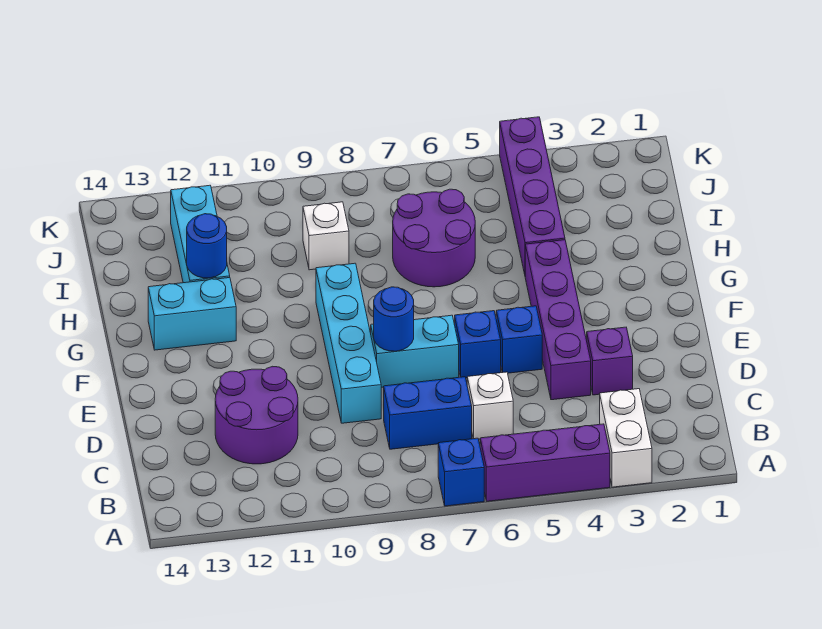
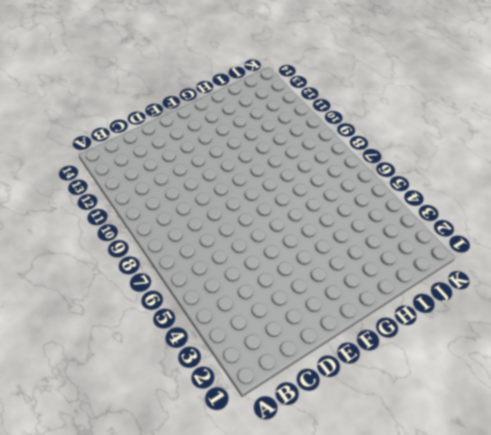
none -> white brick A3:B3 level 1
none -> purple brick A4:A6 level 1
none -> blue brick A7 level 1

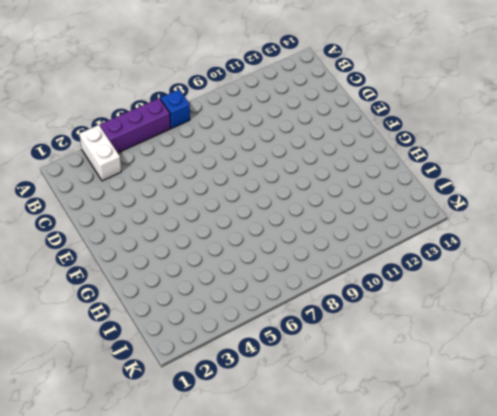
none -> white brick C6 level 1
none -> blue brick C7:C8 level 1
none -> purple round brick C11:D12 level 1

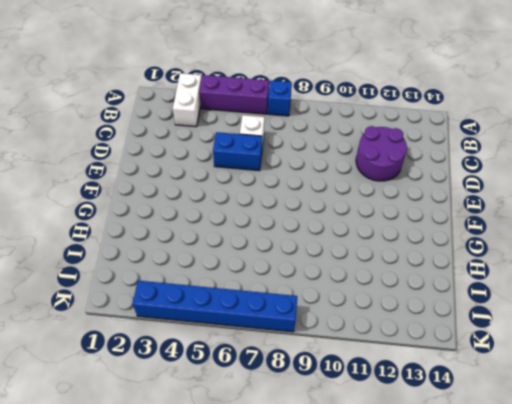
blue brick D5:D6 level 1 -> blue brick C7:C8 level 1
blue brick K3:K8 level 1 -> purple brick H4:K4 level 1
none -> purple brick D3 level 1
none -> purple brick D4:G4 level 1
none -> cyan brick D9:G9 level 1

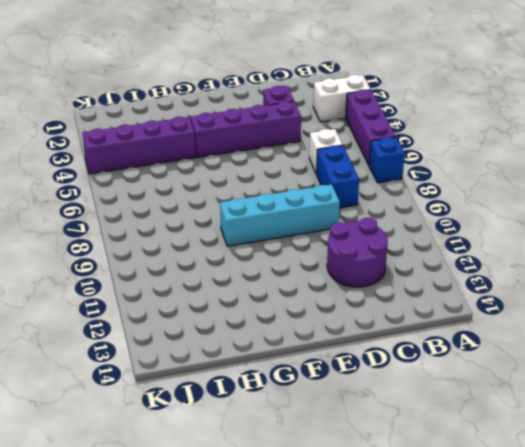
none -> blue brick E5 level 1
none -> blue brick E6 level 1
none -> cyan brick E7:E8 level 1

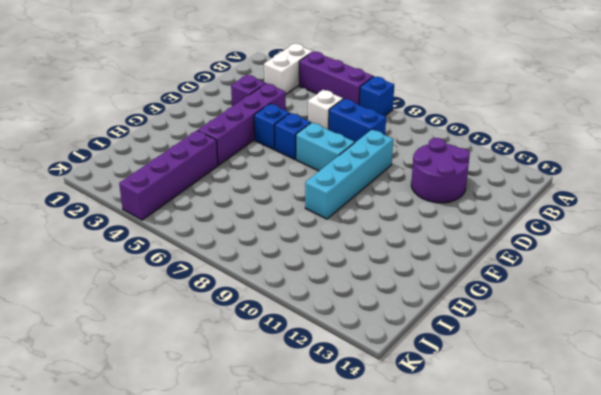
none -> cyan brick G12:G13 level 1
none -> purple round brick H6:I7 level 1
none -> cyan brick H12:J12 level 1

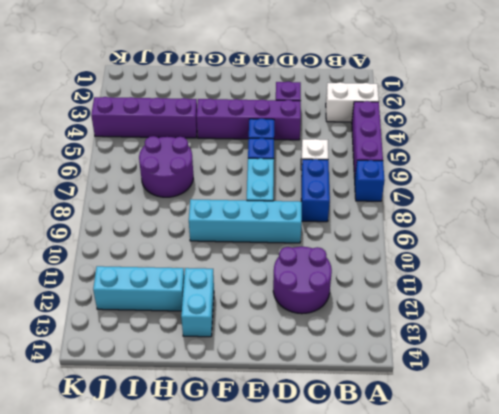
none -> white brick I9 level 1
none -> blue round brick E8 level 2
none -> blue round brick H12 level 2

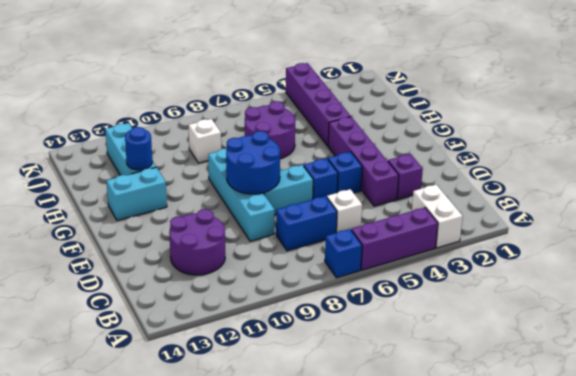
blue round brick E8:F9 level 2 -> blue round brick E8 level 2

